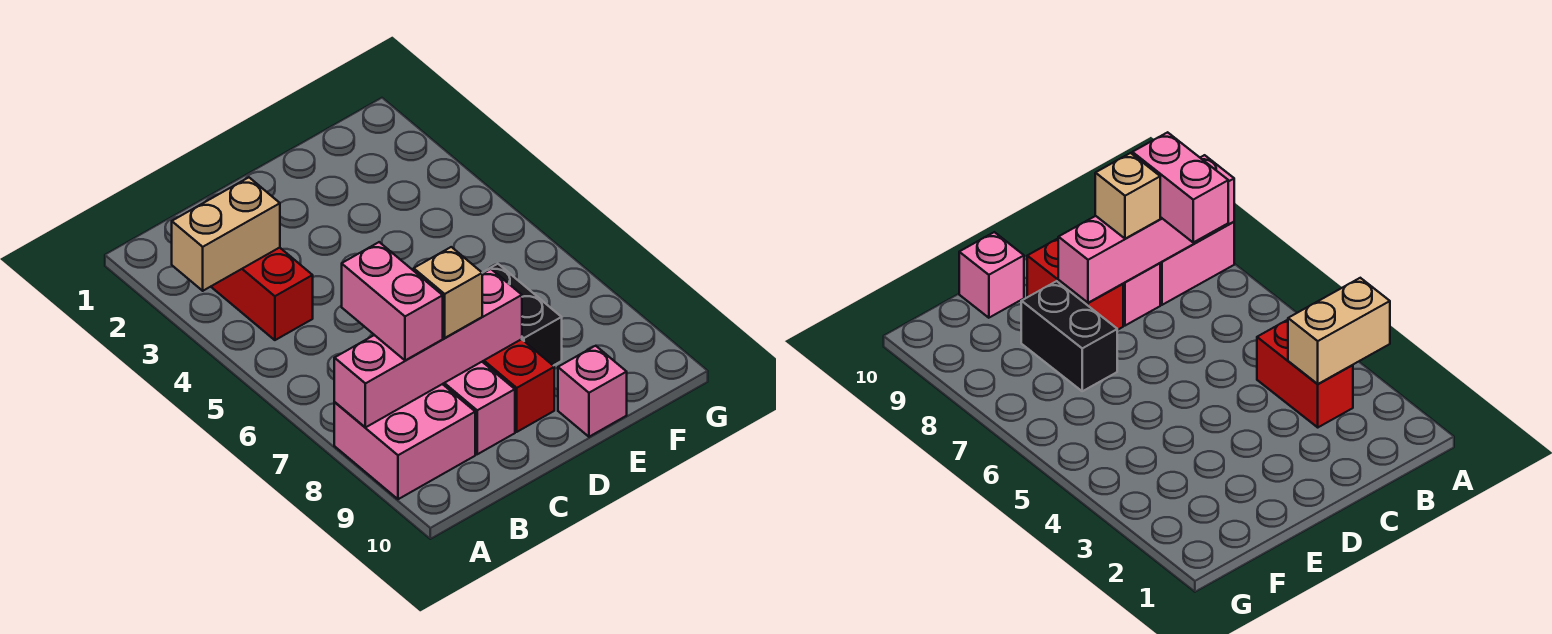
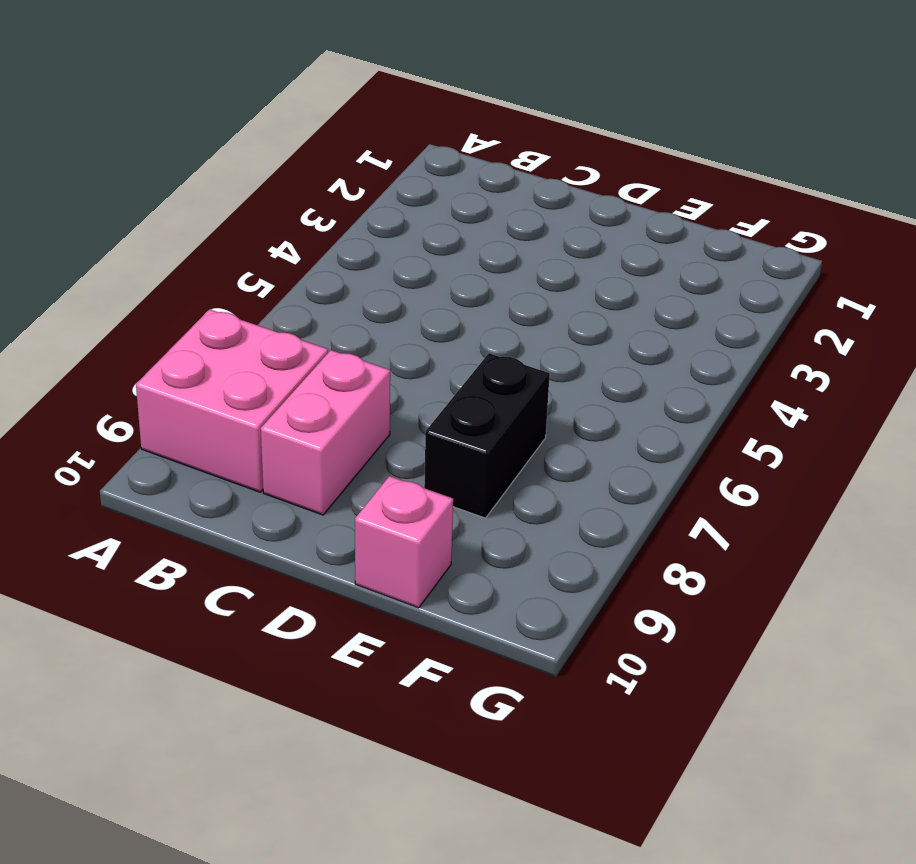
none -> red brick B3:B4 level 1
none -> red brick D8:D9 level 1

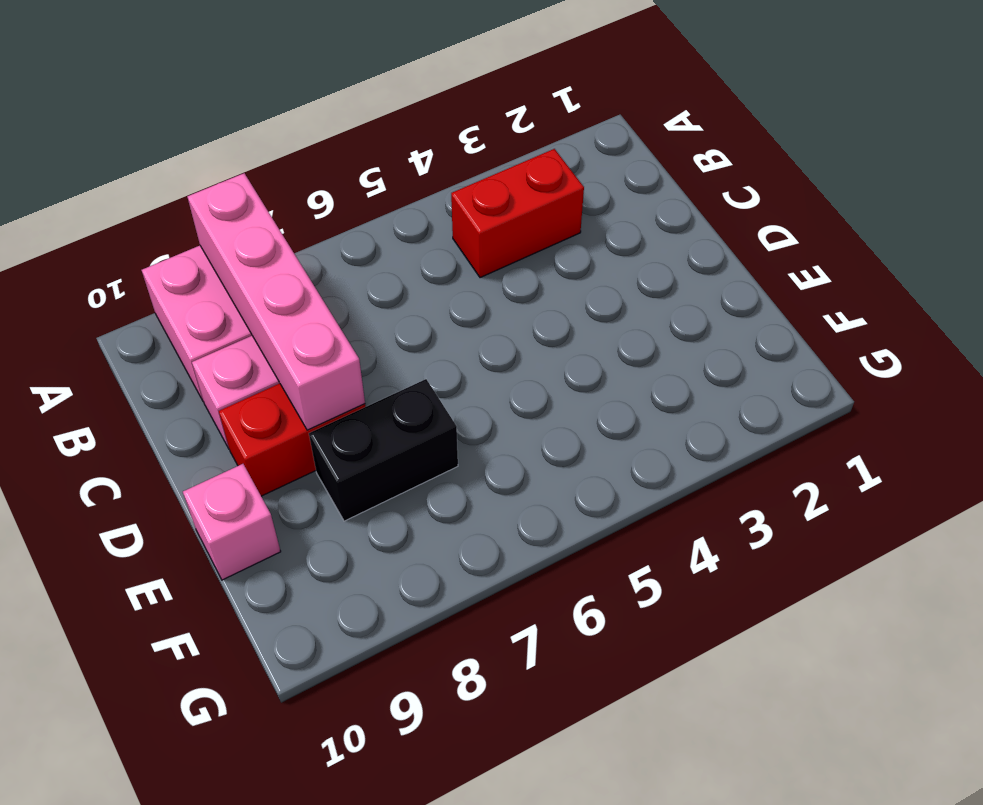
none -> tan brick A3:B3 level 2
none -> pink brick B7:B8 level 3

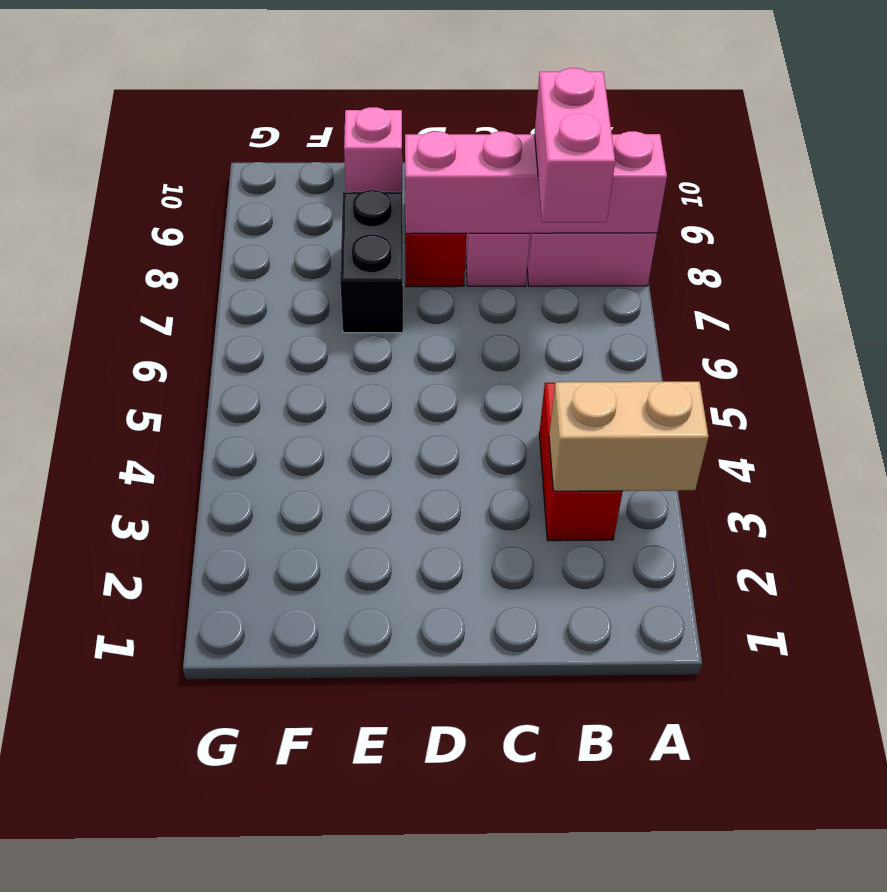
none -> tan brick C8 level 3

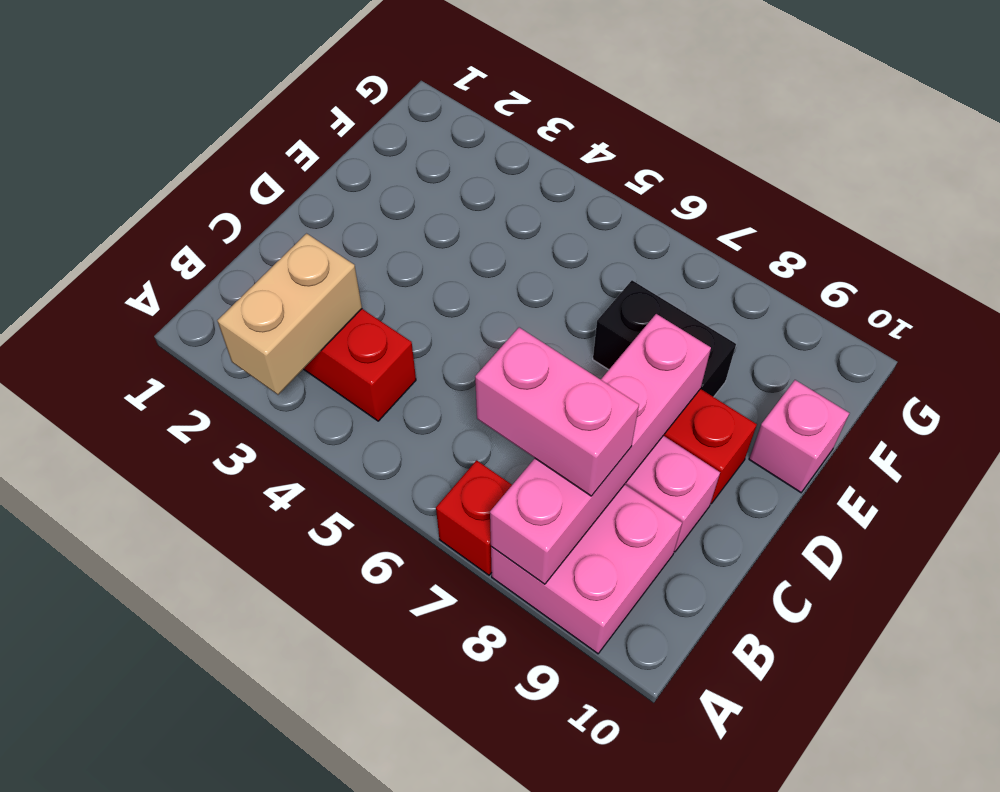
red brick A7 level 1 -> none
none -> tan brick C8 level 3

